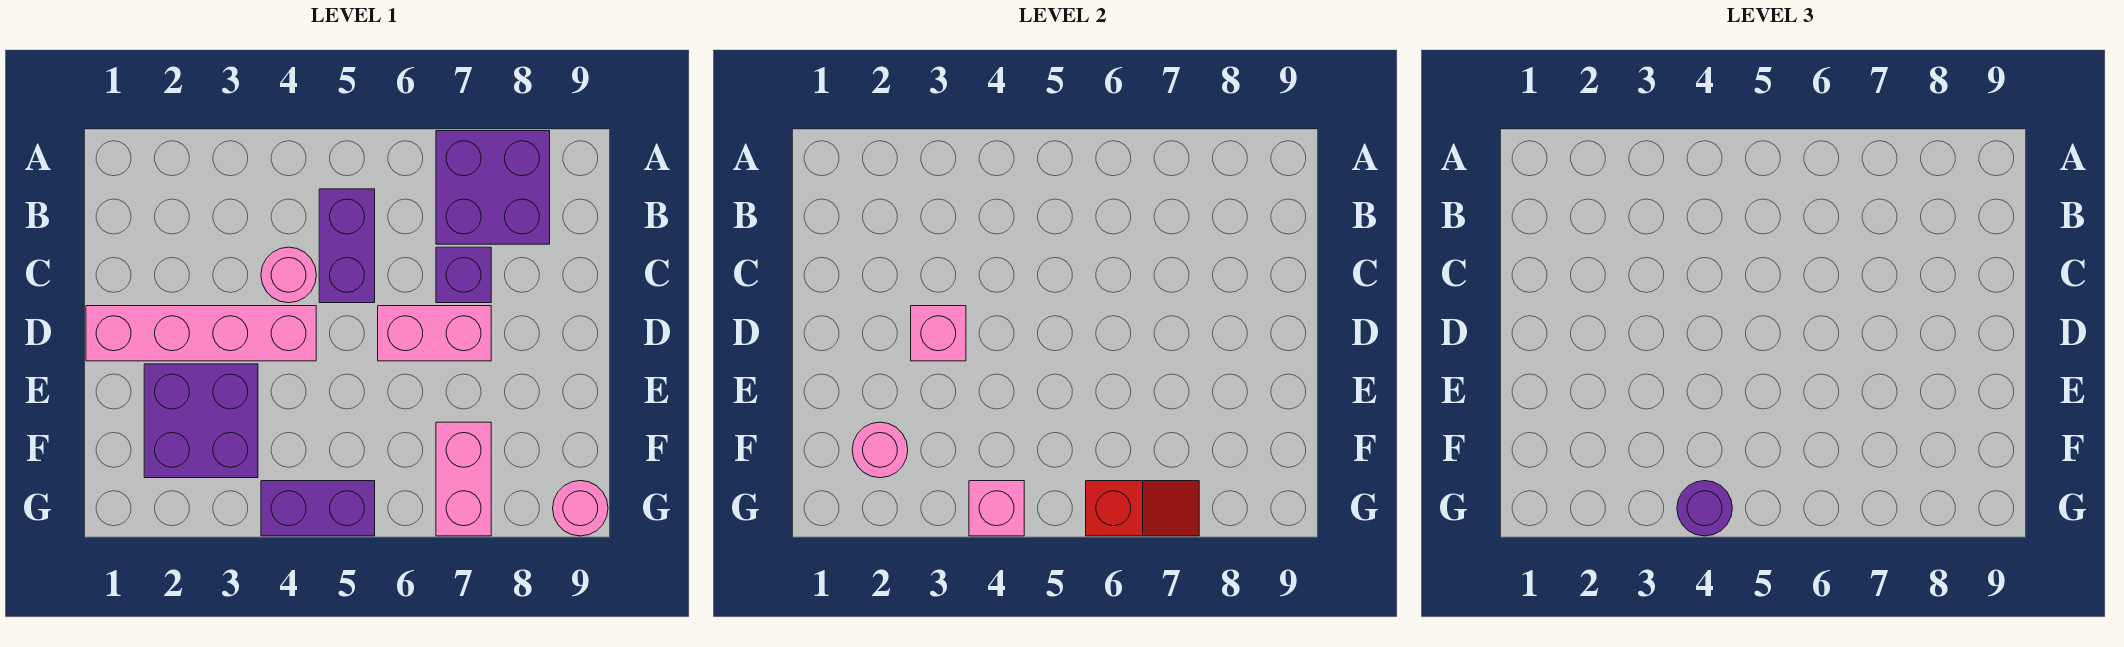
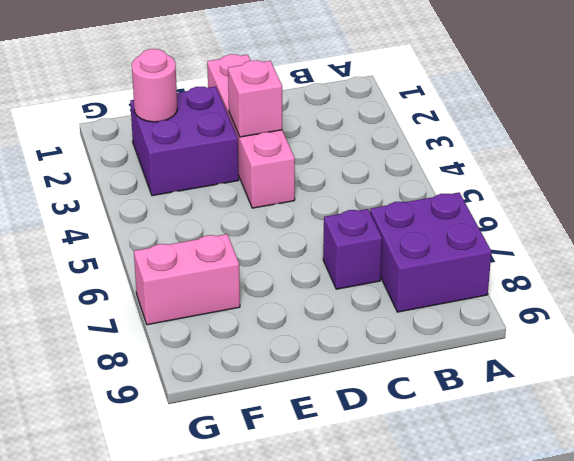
none -> purple brick B5:C5 level 1
none -> pink round brick C4 level 1
none -> pink brick D6:D7 level 1

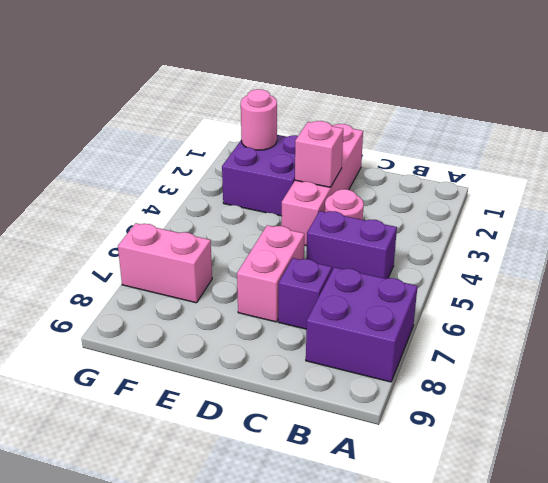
none -> purple brick G4:G5 level 1
none -> pink round brick G9 level 1
none -> pink brick G4 level 2

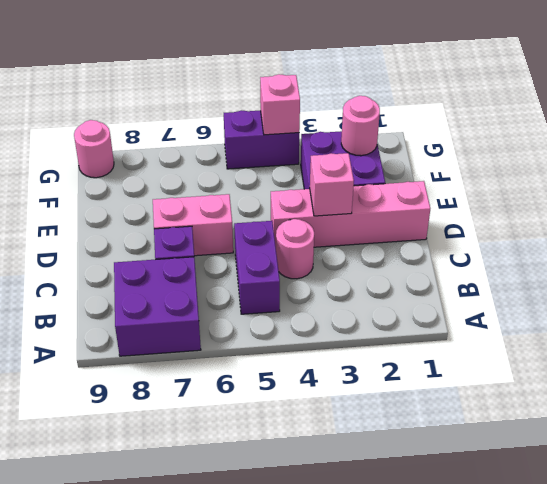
none -> pink brick F7:G7 level 1
none -> red slope G6:G7 level 2 top 6
none -> purple round brick G4 level 3

